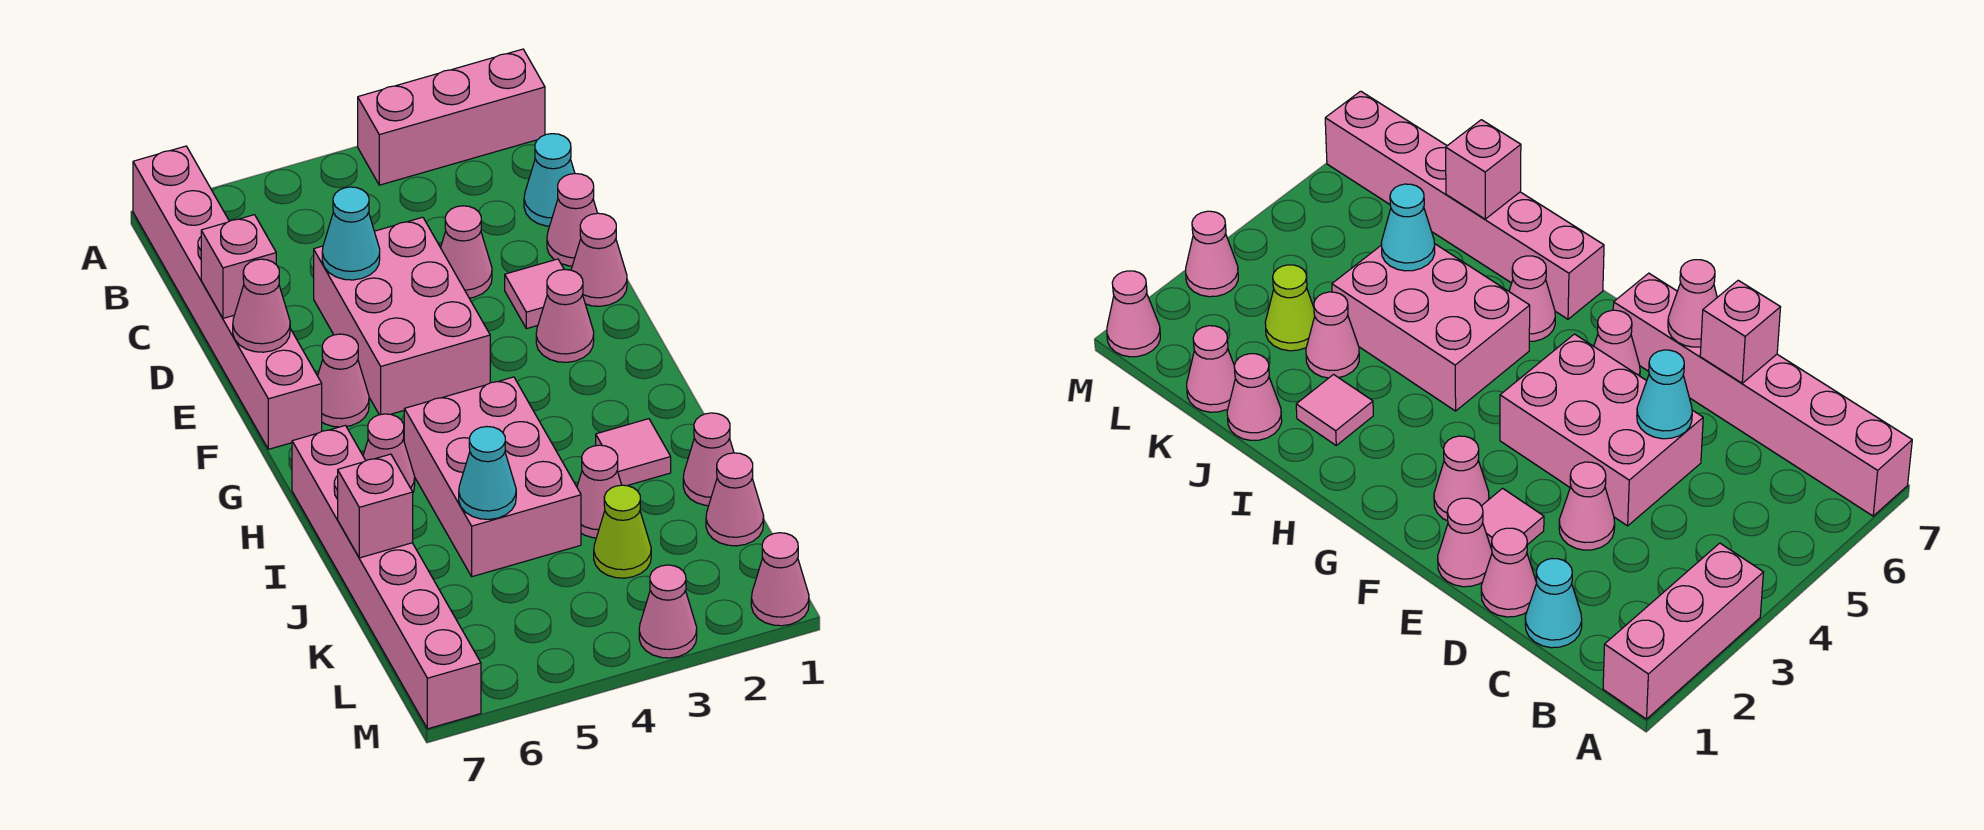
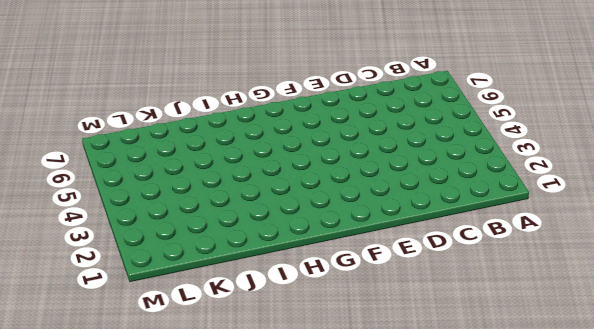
none -> pink brick A1:A3 level 1
none -> pink brick A7:F7 level 1
none -> cyan cone C1 level 1

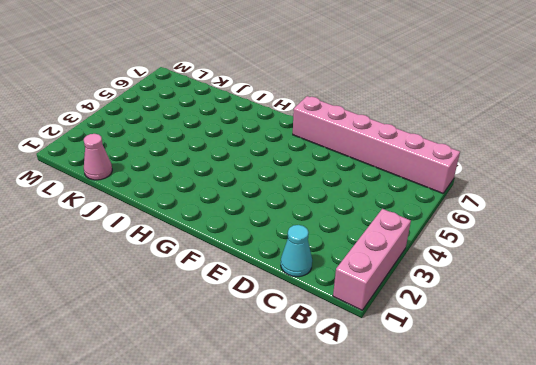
none -> pink cone D1 level 1
none -> pink cone D3 level 1
none -> pink brick D4:F5 level 1

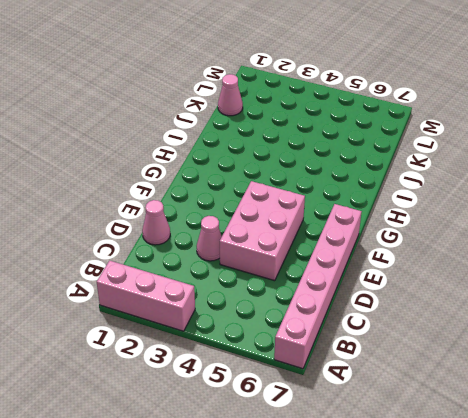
none -> cyan cone C1 level 1
none -> pink cone E1 level 1
none -> pink tile E2 level 1

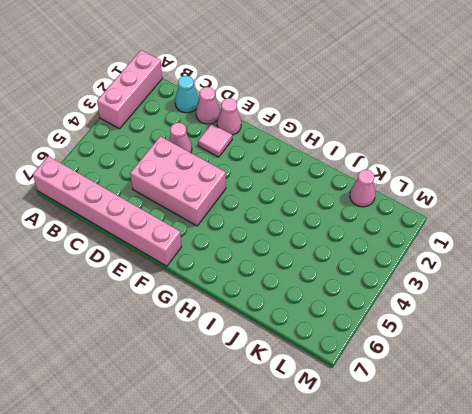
none -> pink cone F2 level 1
none -> pink cone F6 level 1
none -> pink brick H4:J5 level 1

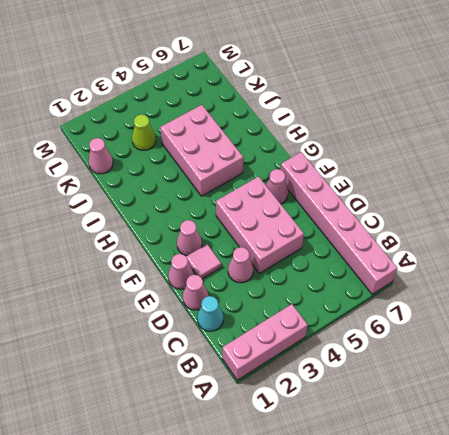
none -> pink cone H6 level 1
none -> pink brick H7:M7 level 1
none -> pink tile I2 level 1

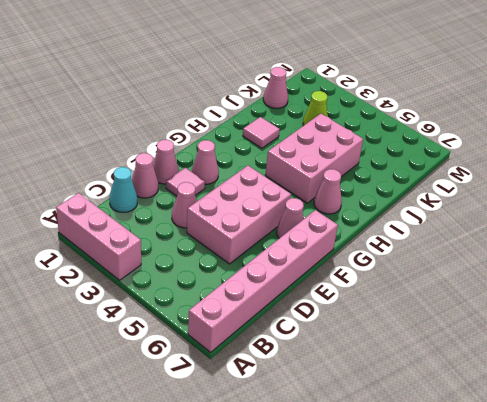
none -> pink brick H7:M7 level 1
none -> pink cone J1 level 1
none -> pink cone J3 level 1

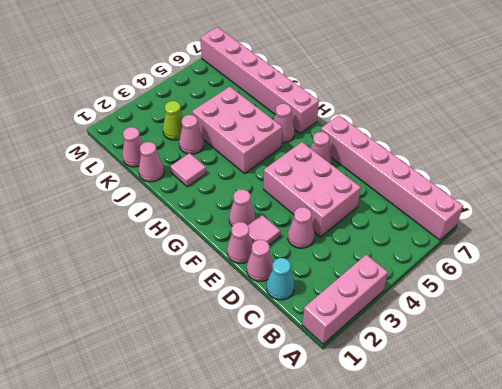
none -> pink cone M1 level 1
none -> pink cone M3 level 1
none -> cyan cone D5 level 2

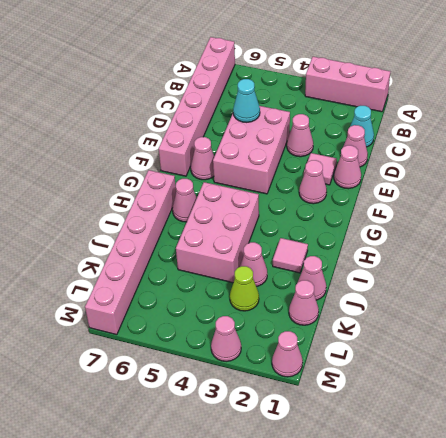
none -> pink brick D7 level 2
none -> pink cone E7 level 2
none -> cyan cone J5 level 2

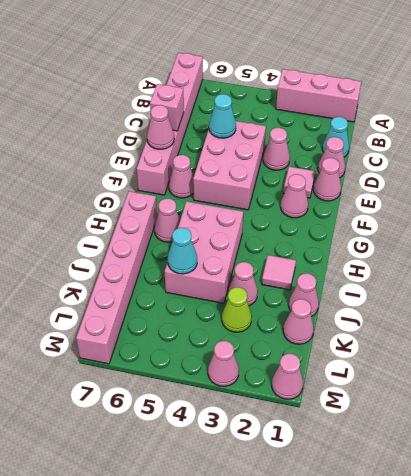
none -> pink brick J7 level 2

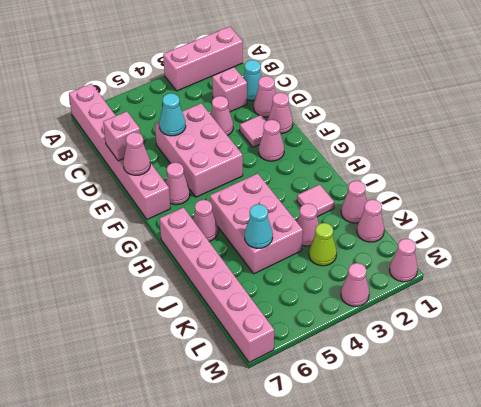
pink brick C2 level 1 -> pink brick J7 level 2

